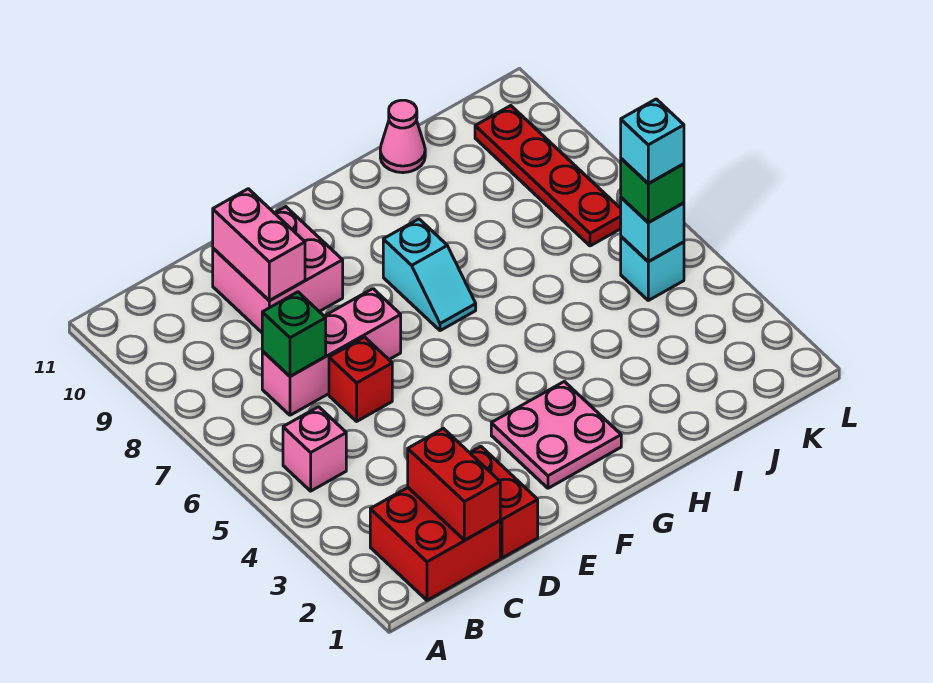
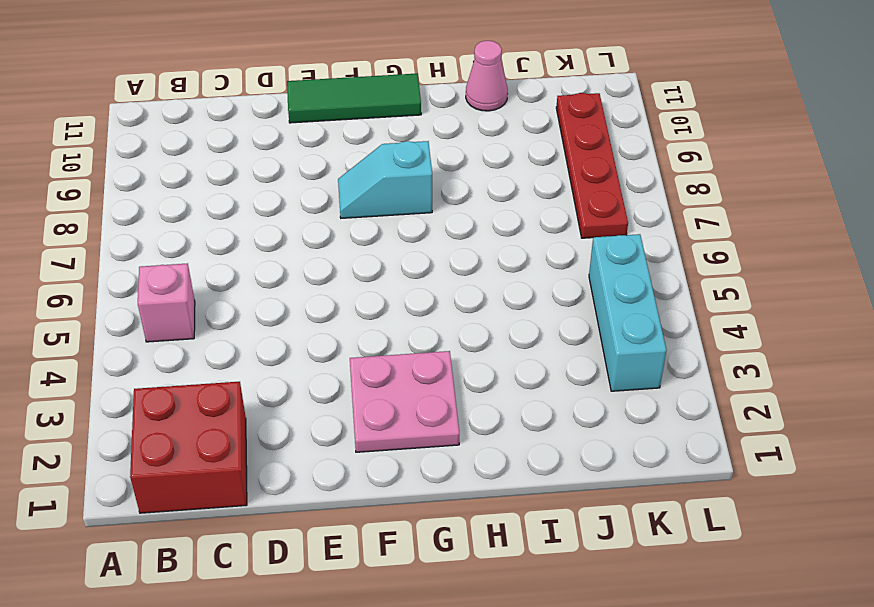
green tile E11:G11 level 1 -> none
cyan slope F8:G8 level 1 top G -> cyan slope G7:G8 level 1 top 8
cyan brick K3:K5 level 1 -> cyan brick K5 level 1
none -> pink brick C7:E7 level 1
none -> red brick D1:D2 level 1
none -> red brick D6 level 1

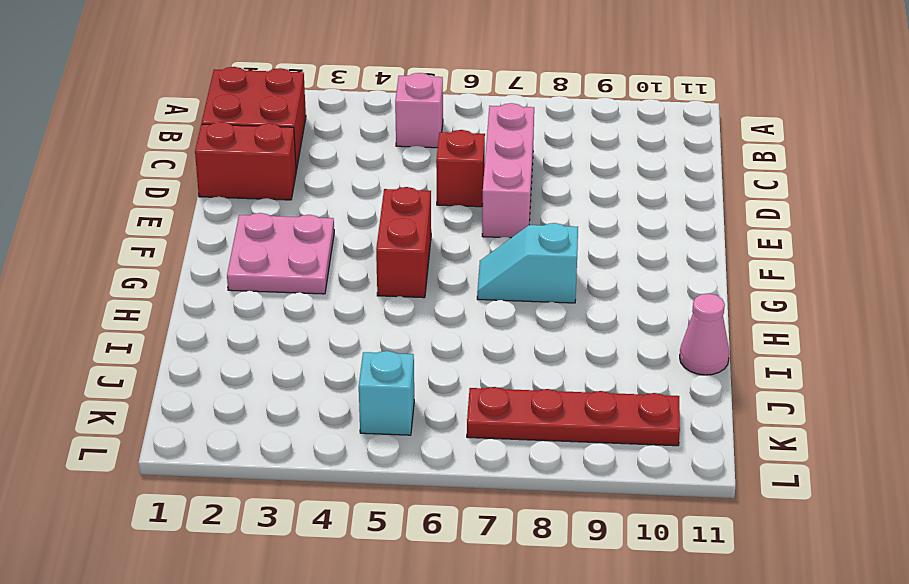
red brick F5:G5 level 1 -> red brick C1:C2 level 2
none -> pink brick D9:E10 level 1
none -> green brick C7 level 2
none -> pink brick D9:D10 level 2

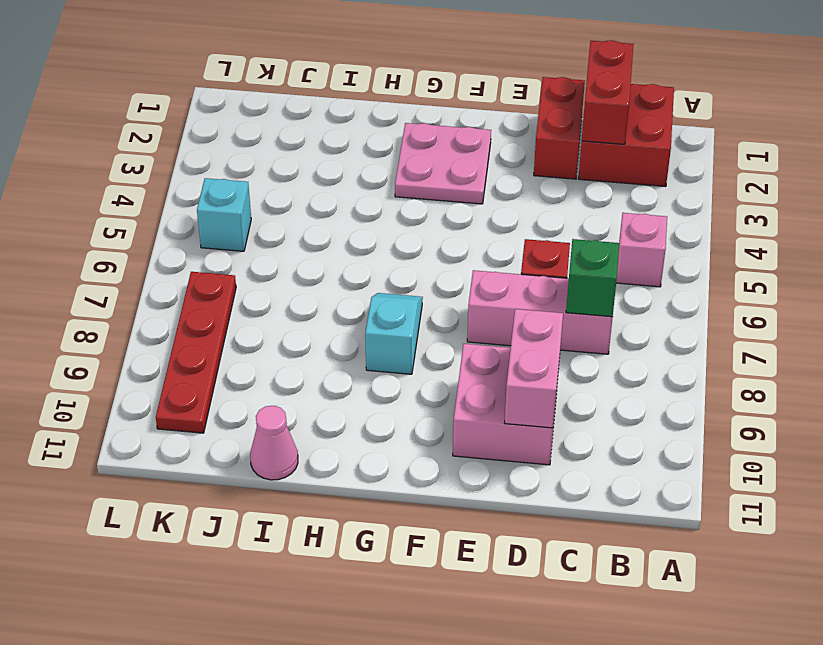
none -> cyan brick K5 level 2
none -> green brick K5 level 3
none -> cyan brick K5 level 4

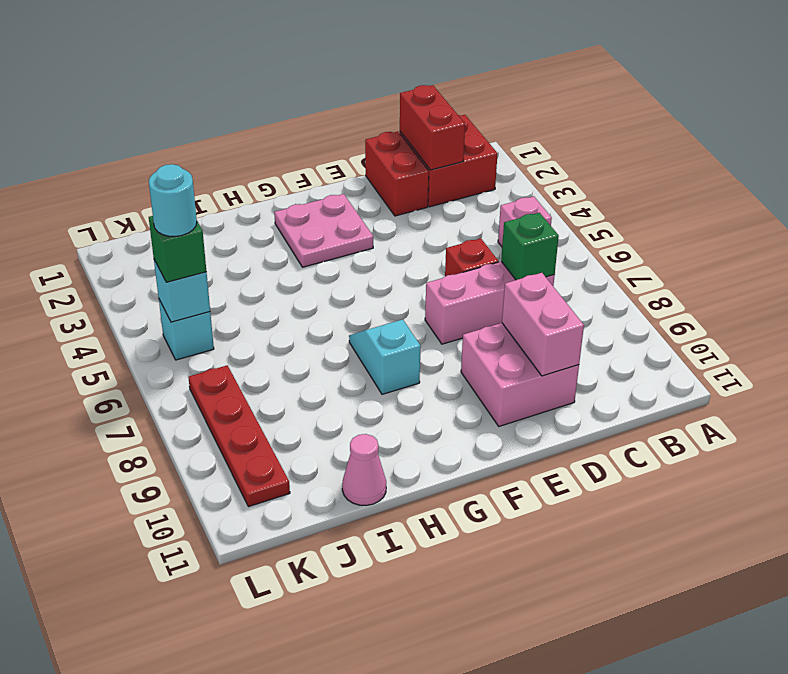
cyan round brick K5 level 4 -> cyan brick K5 level 4

